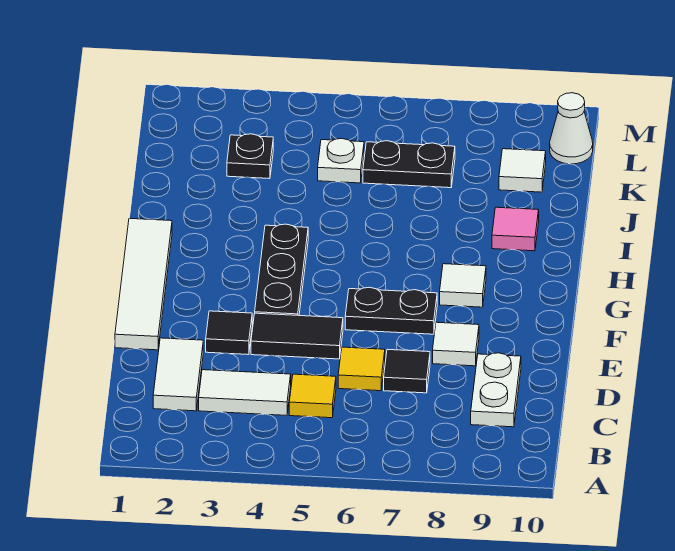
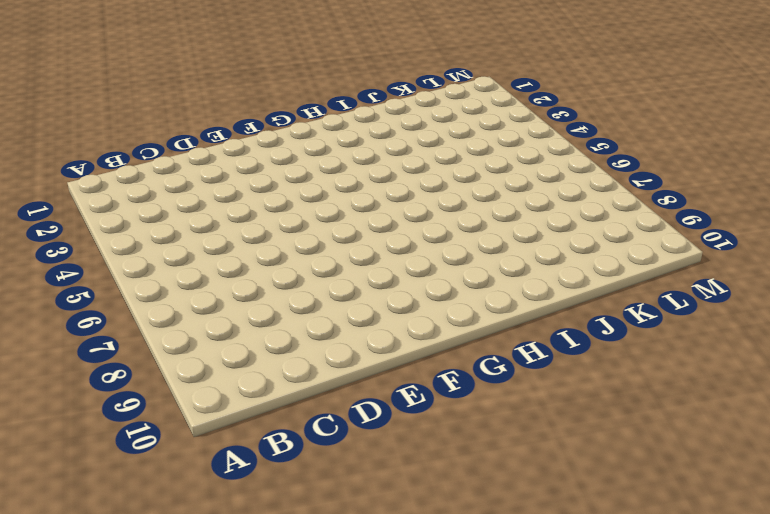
none -> white tile C2:D2 level 1
none -> white tile C3:C4 level 1
none -> yellow tile C5 level 1

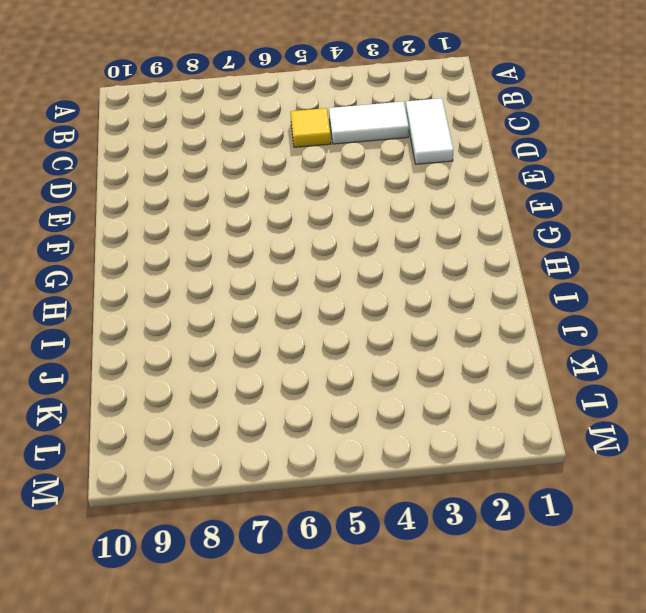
none -> white plate C9:D9 level 1
none -> yellow tile D6 level 1
none -> black tile D7 level 1

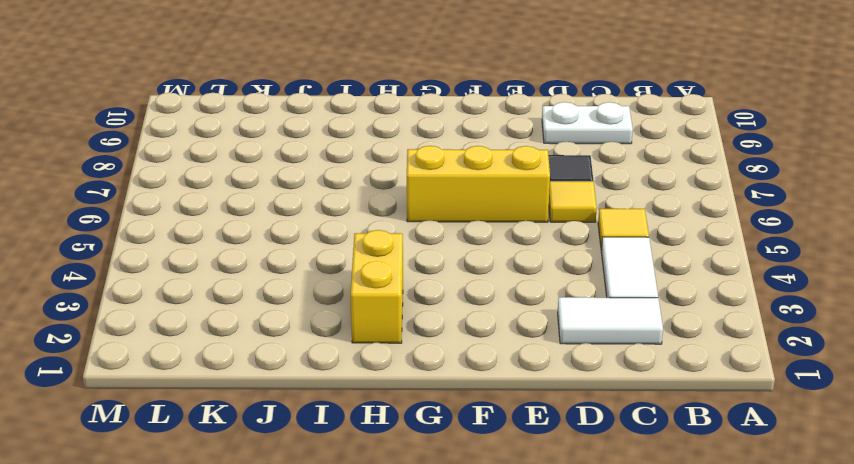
yellow brick E6:G6 level 1 -> black plate F6:F7 level 1
yellow brick H2:H3 level 1 -> none
none -> white tile E1:H1 level 1
none -> black tile E3 level 1
none -> black tile E4:E5 level 1

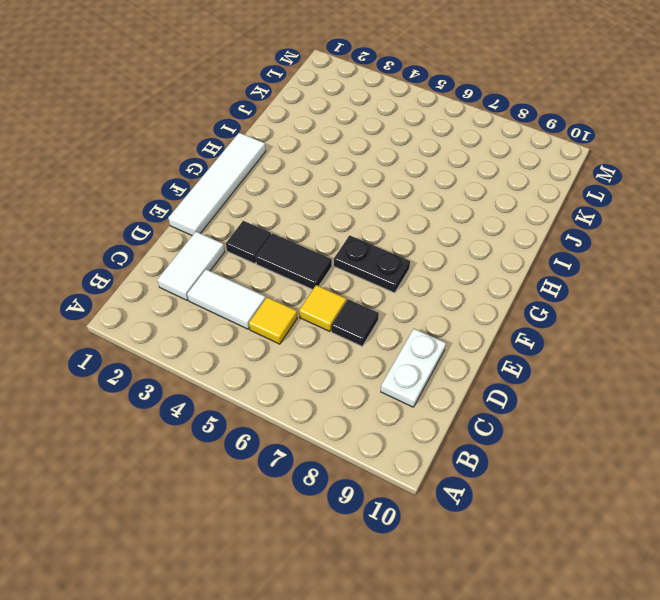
none -> white tile E8 level 1
none -> black plate F4:H4 level 1
none -> white tile G8 level 1

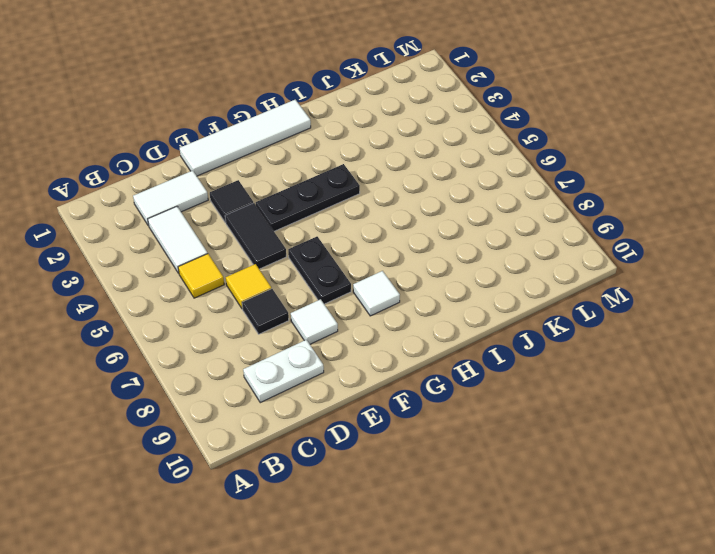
none -> pink tile I9 level 1
none -> black plate K3 level 1
none -> white plate K5 level 1

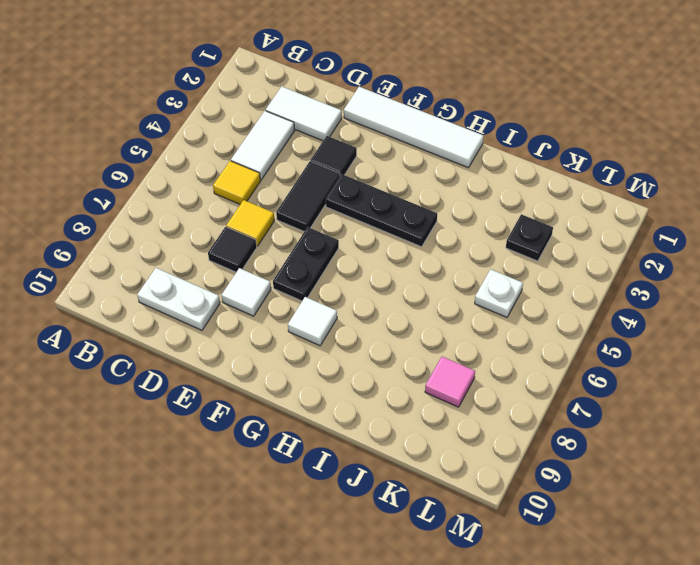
pink tile K8 level 1 -> pink tile I9 level 1
none -> black plate K6:K7 level 1
none -> white tile K9 level 1
none -> white cone L10 level 1

